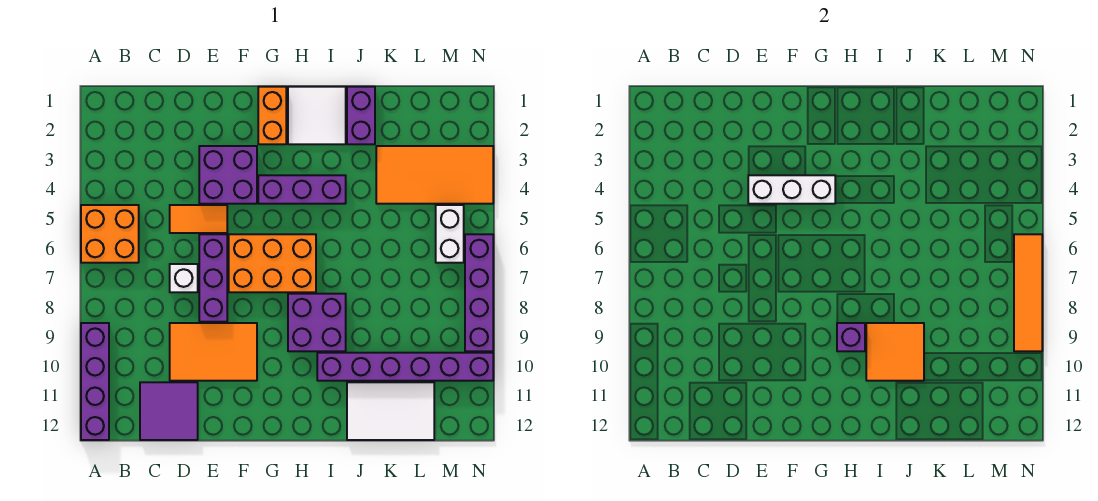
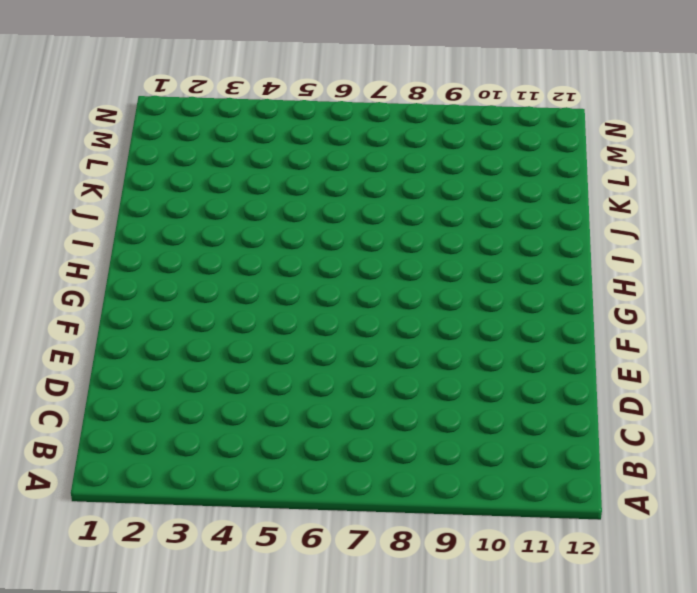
none -> orange brick A5:B6 level 1
none -> purple brick A9:A12 level 1
none -> purple tile C11:D12 level 1

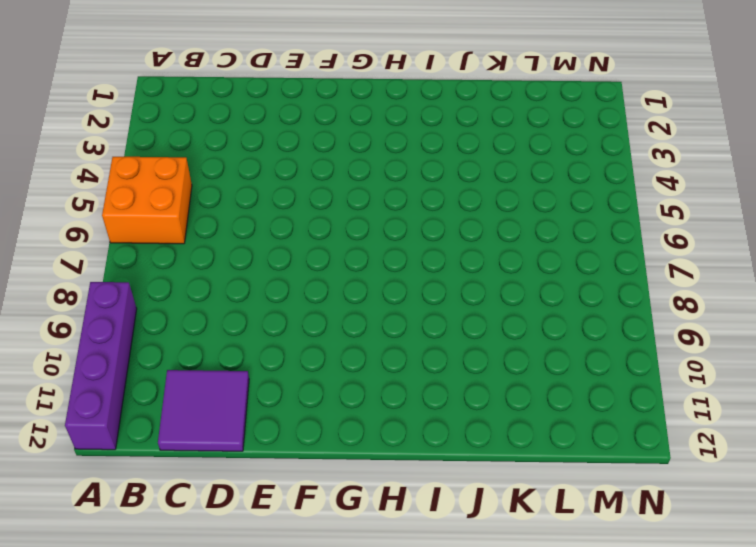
none -> orange tile D5:E5 level 1
none -> white brick D7 level 1
none -> orange tile D9:F10 level 1

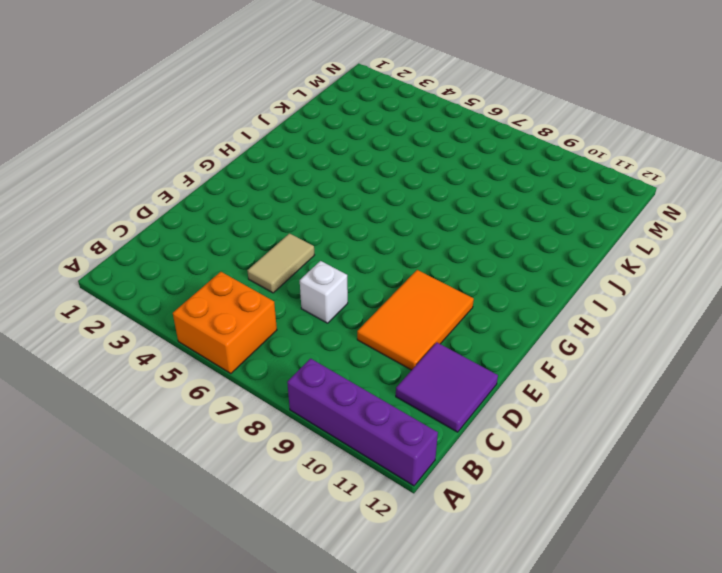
tan tile D5:E5 level 1 -> orange tile D5:E5 level 1
none -> purple brick E3:F4 level 1
none -> purple brick E6:E8 level 1
none -> orange brick F6:H7 level 1

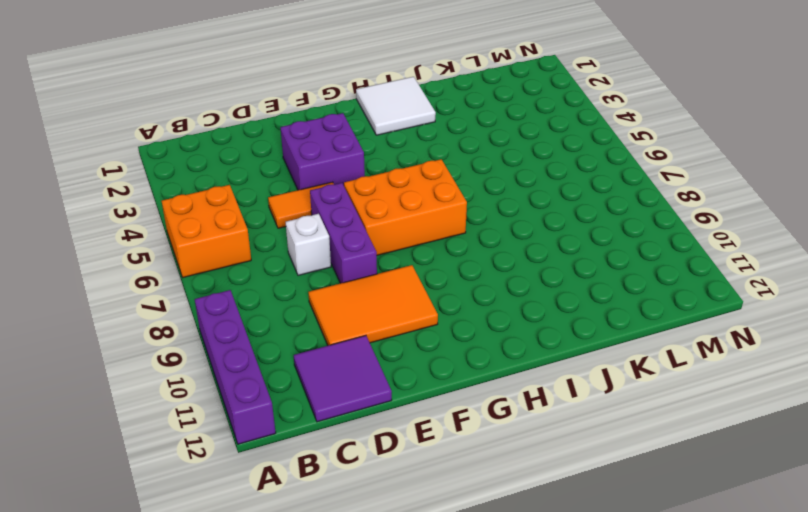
none -> orange brick G1:G2 level 1
none -> purple brick G4:I4 level 1
none -> purple brick H8:I9 level 1

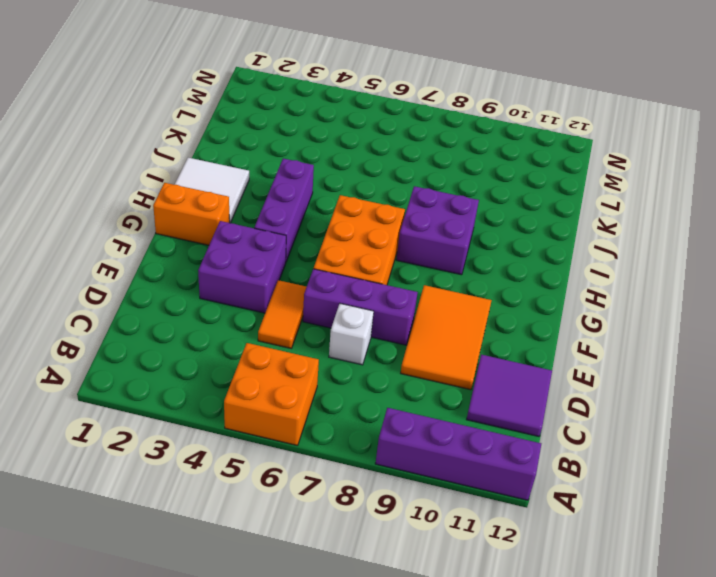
none -> purple brick I10:N10 level 1
none -> purple brick J1:J2 level 1
none -> white tile J11:L12 level 1

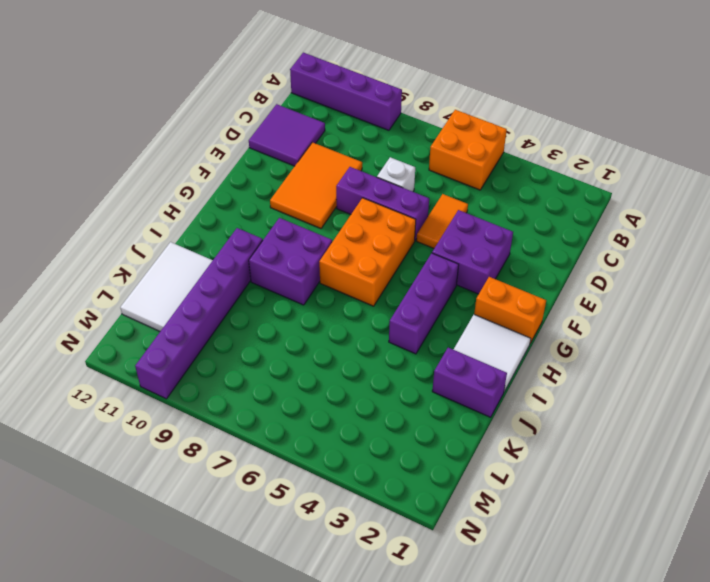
none -> orange tile K3:N4 level 1
none -> white brick M5:M6 level 1
none -> purple brick N6:N9 level 1

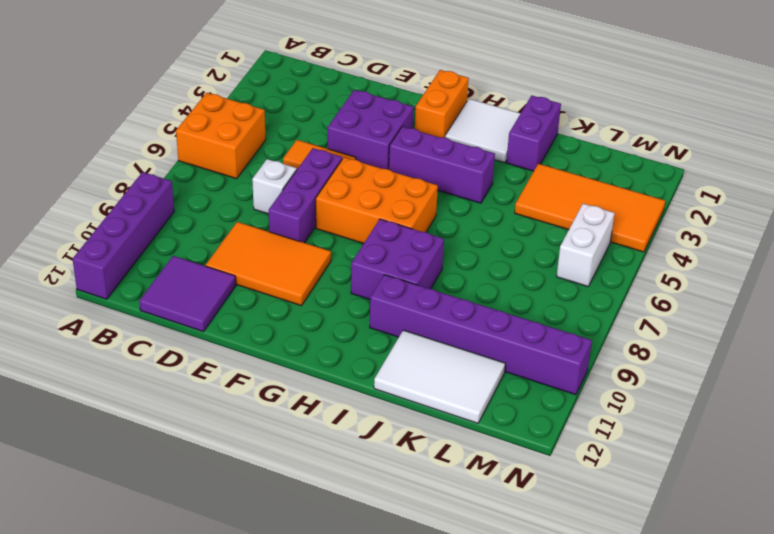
none -> purple brick N6:N9 level 1
none -> white brick E4:G4 level 2
none -> purple brick H9 level 2

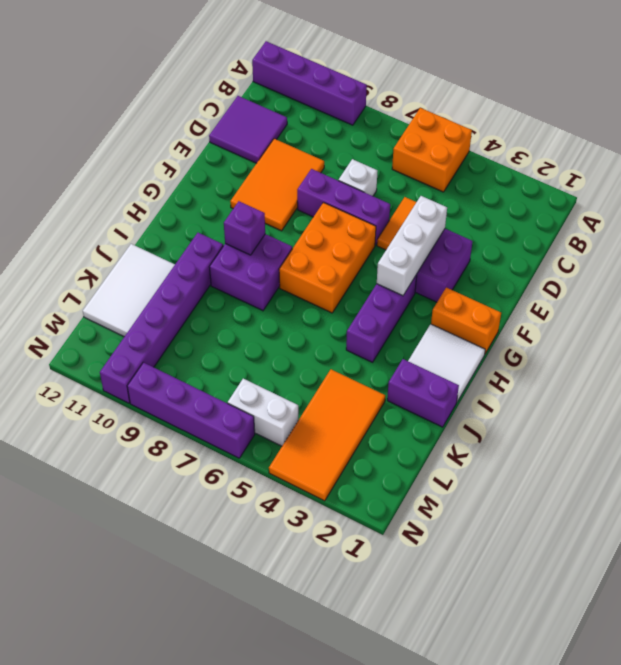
none -> orange tile I9:J10 level 2
none -> orange tile N6:N9 level 2

